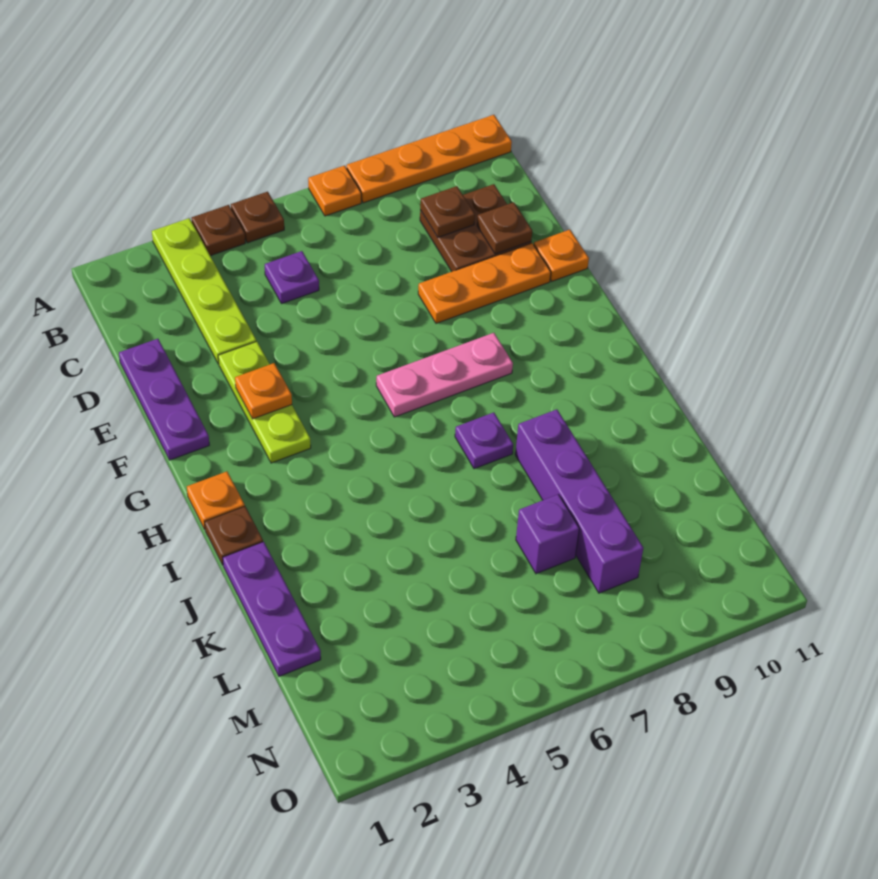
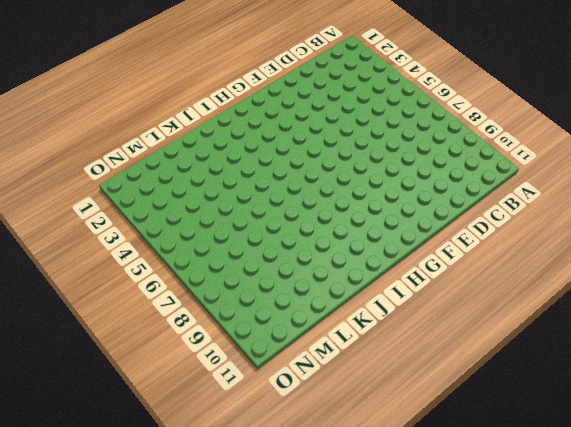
none -> lime plate A3:D3 level 1
none -> brown plate A4 level 1
none -> brown plate A5 level 1

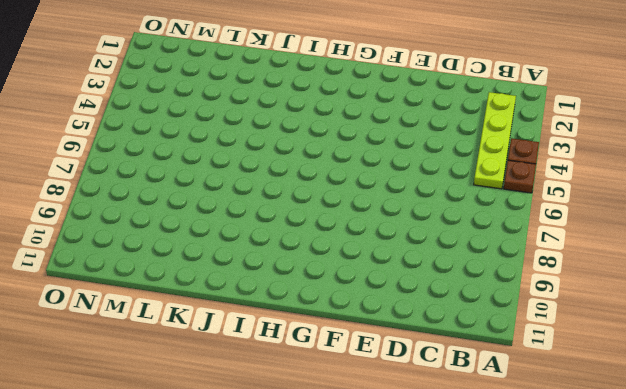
lime plate B2:B5 level 1 -> lime plate A3:D3 level 1
none -> orange plate A7 level 1
none -> orange plate A8:A11 level 1
none -> purple plate C5 level 1

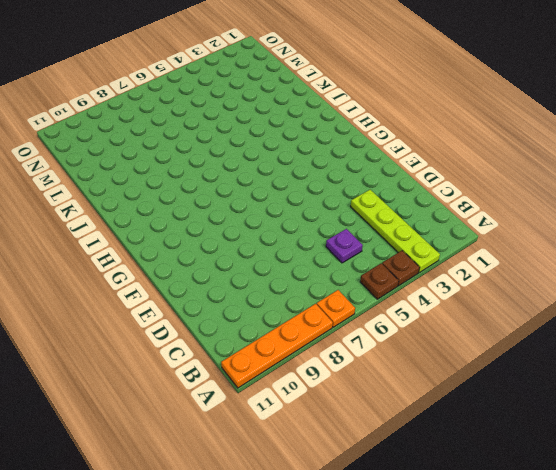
none -> brown plate C9:D10 level 1
none -> purple plate D1:F1 level 1
none -> lime plate E3:G3 level 1

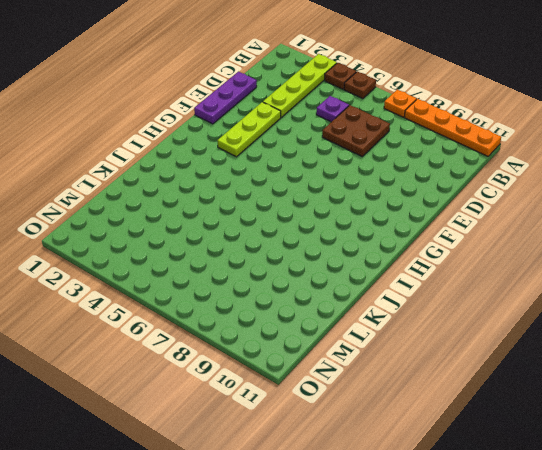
brown plate C6:D7 level 1 -> brown plate C9:D10 level 1
none -> orange plate E8:E10 level 1
none -> orange plate E11 level 1
none -> pink plate G6:G8 level 1

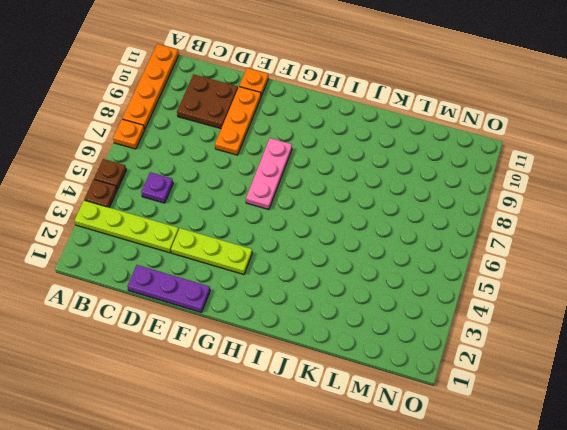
none -> orange plate H1 level 1
none -> brown plate I1 level 1
none -> purple plate I7 level 1

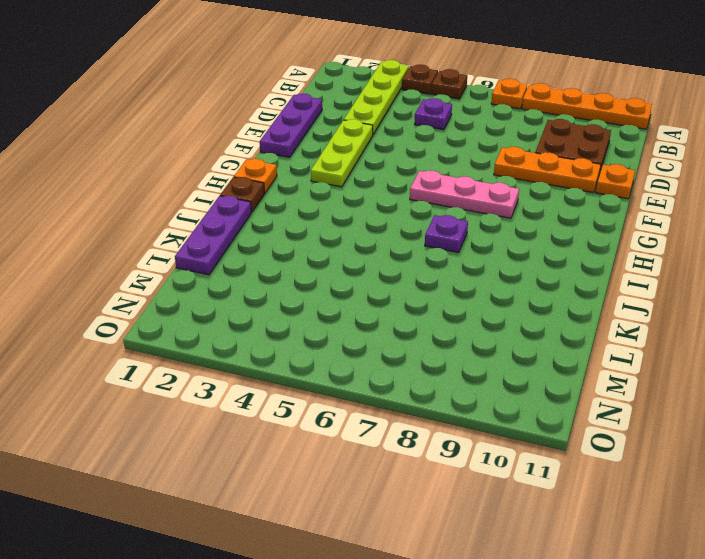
none -> purple brick J8:M8 level 1
none -> purple brick L7 level 1
none -> brown plate C9 level 2

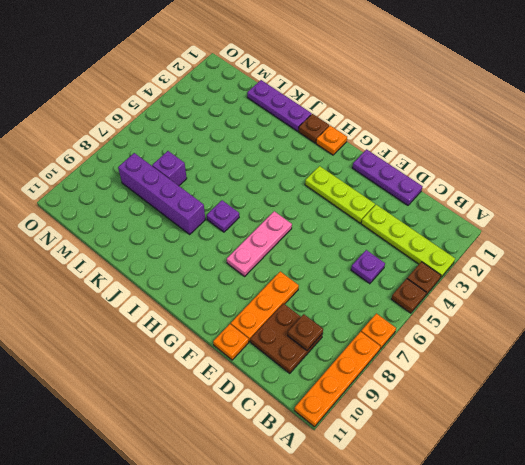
none -> brown plate D10 level 2
none -> orange plate F3 level 2

